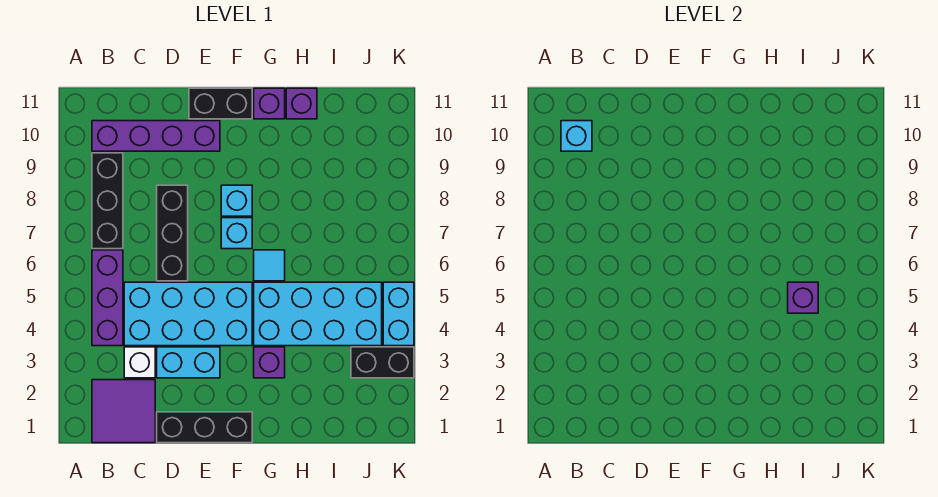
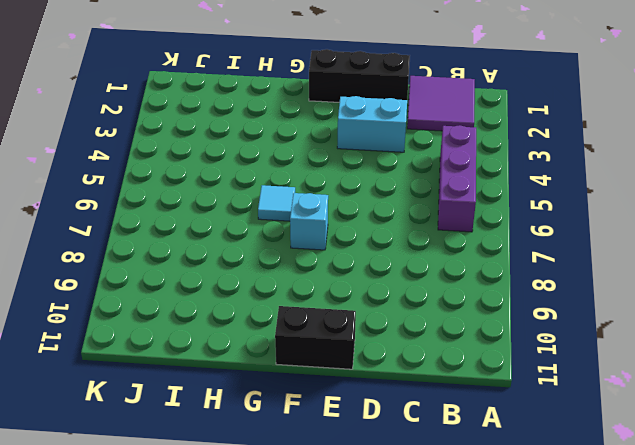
none -> black brick B7:B9 level 1
none -> purple brick B10:E10 level 1
none -> white brick C3 level 1

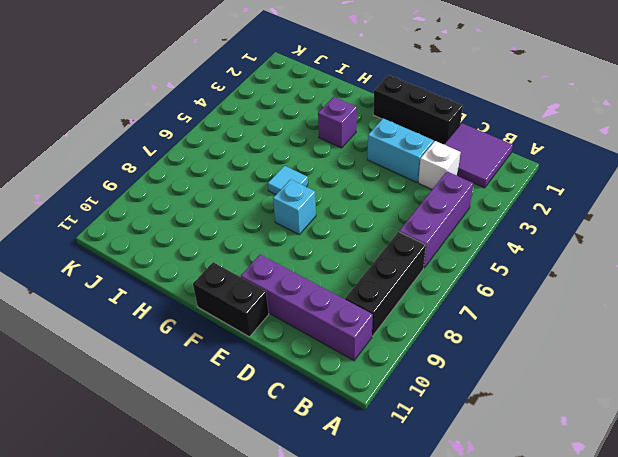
none -> cyan brick C4:F5 level 1
none -> black brick D6:D8 level 1
none -> cyan brick F8 level 1

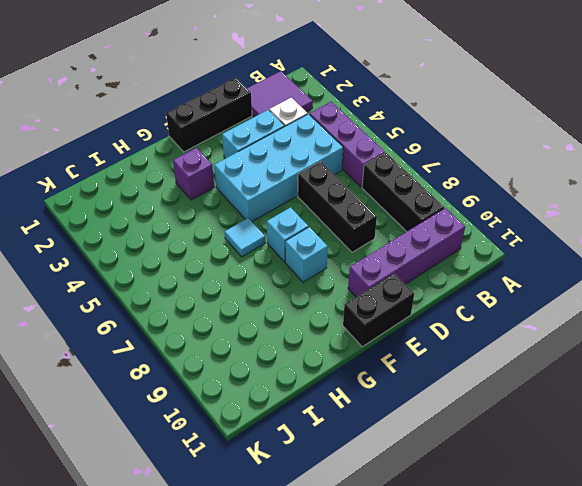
none -> cyan brick G4:J5 level 1
none -> purple brick G11 level 1
none -> purple brick H11 level 1

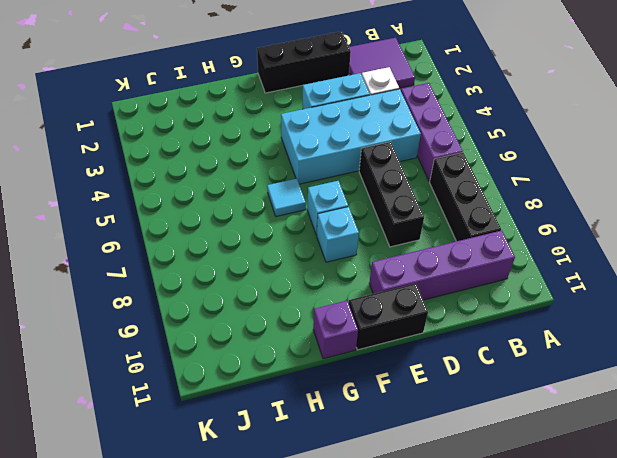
none -> purple brick G3 level 1
none -> cyan brick G4:J5 level 1
none -> purple brick H11 level 1

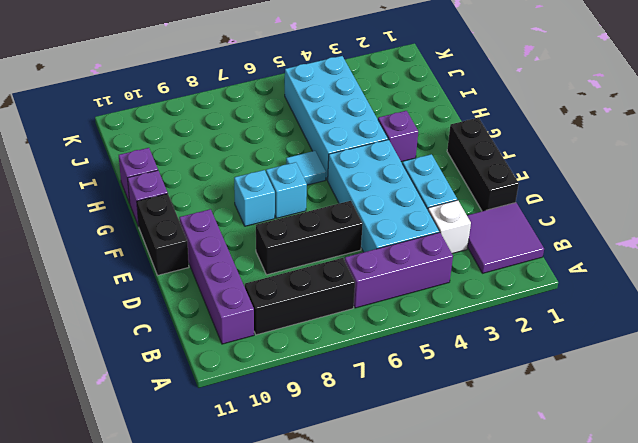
none -> black brick J3:K3 level 1
none -> cyan brick K4:K5 level 1
none -> cyan brick B10 level 2

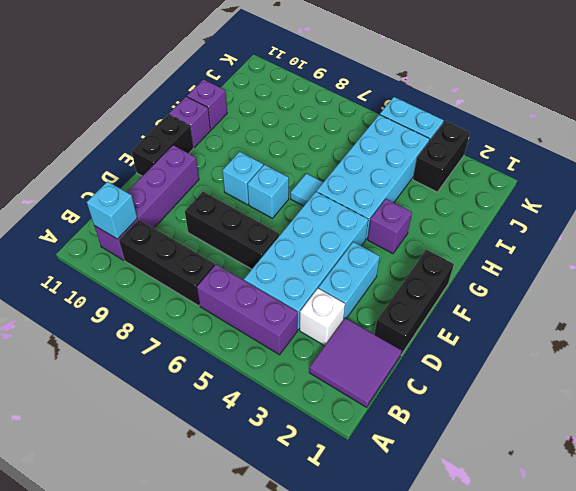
none -> purple brick I5 level 2

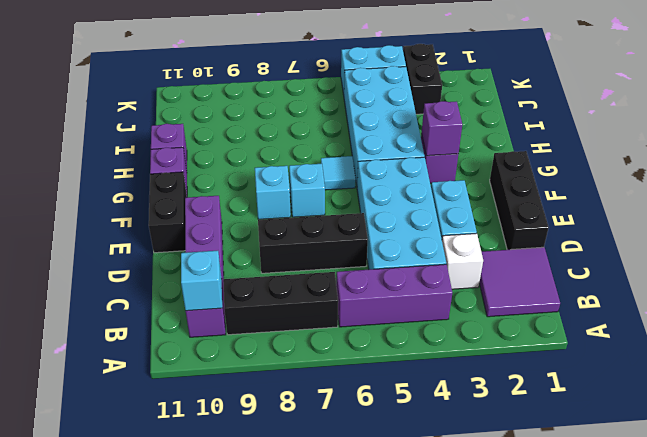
purple brick G3 level 2 -> purple brick I5 level 2

